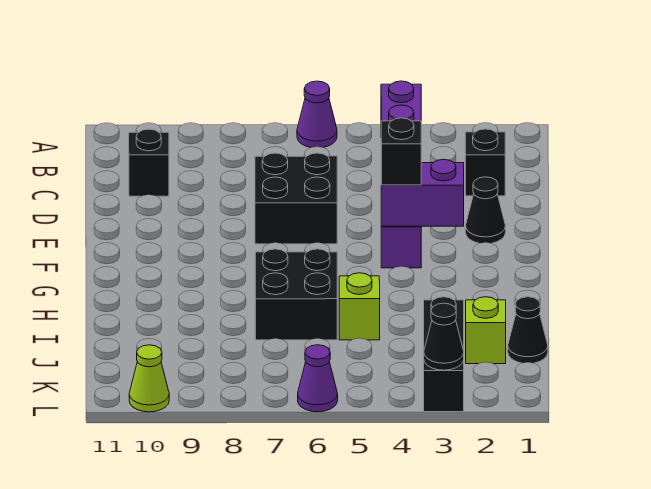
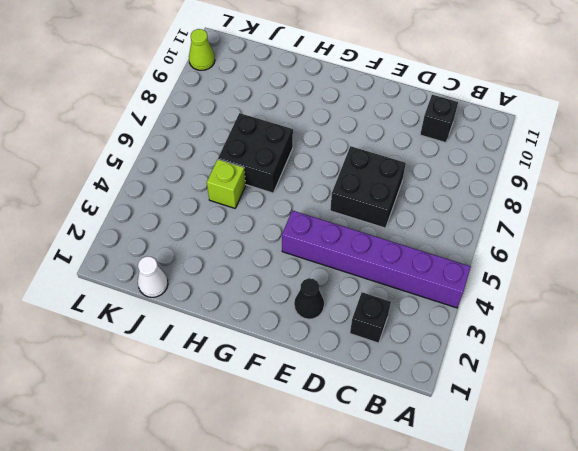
white cone J1 level 1 -> black cone J1 level 1
none -> purple cone A6 level 1
none -> lime brick J2 level 1
none -> black brick J3:L3 level 1

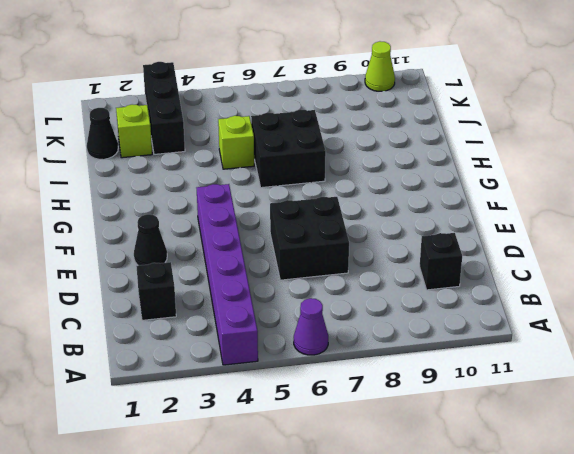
none -> purple cone L6 level 1
none -> purple brick F3:F4 level 2
none -> black cone L3 level 2

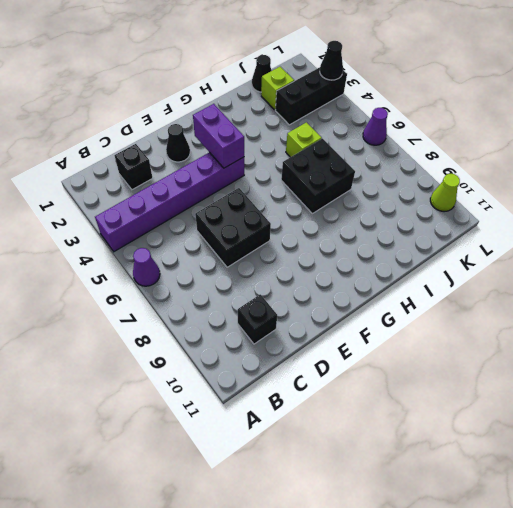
none -> black brick F4 level 3

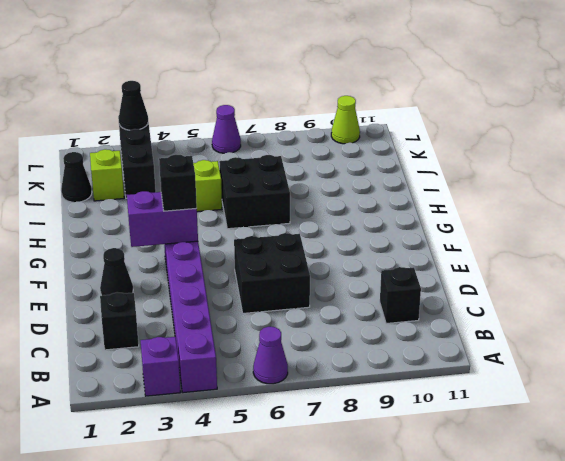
purple brick A3 level 1 -> none

